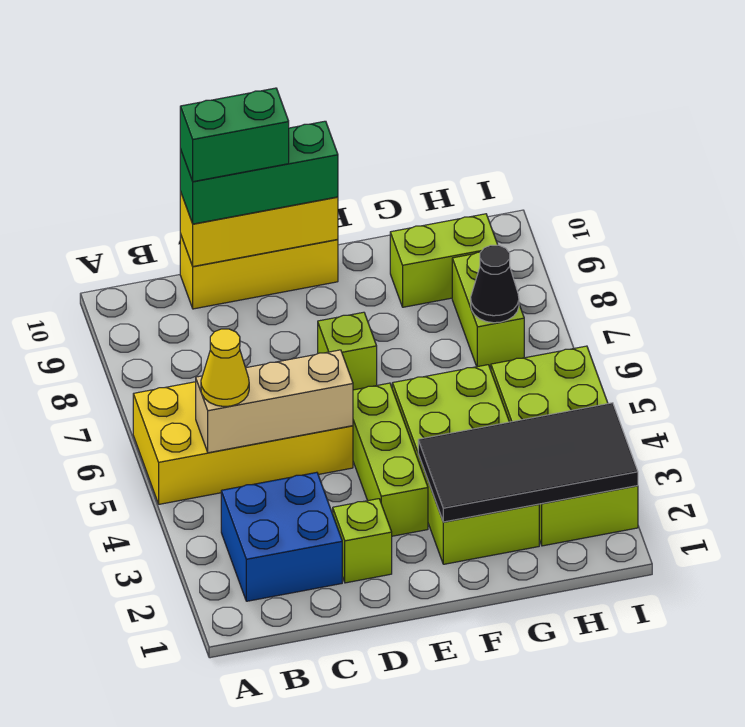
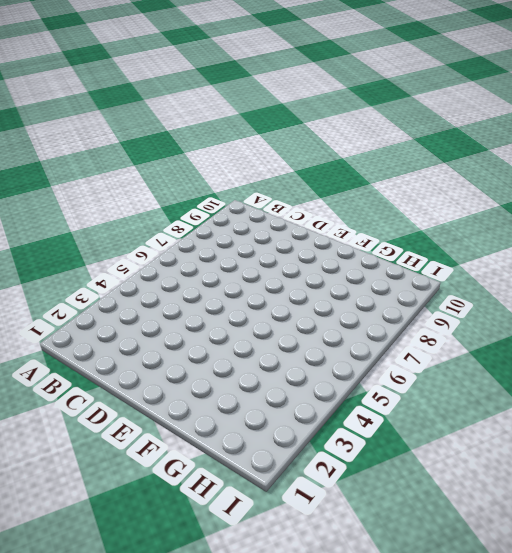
none -> yellow brick A5:D6 level 1
none -> blue brick B2:C3 level 1
none -> yellow brick C10:E10 level 1

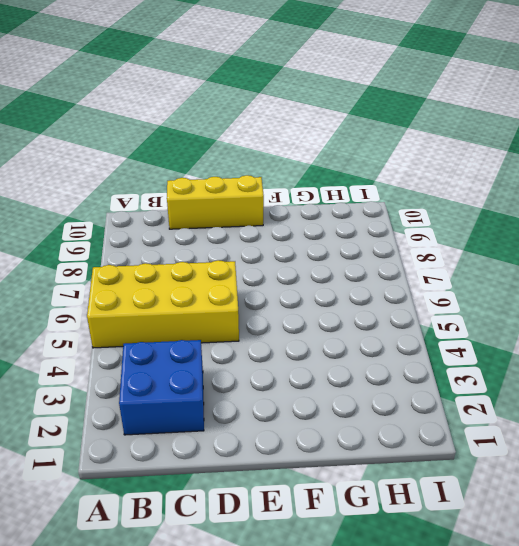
none -> lime brick D2 level 1
none -> lime brick E3:E5 level 1
none -> lime brick E7 level 1

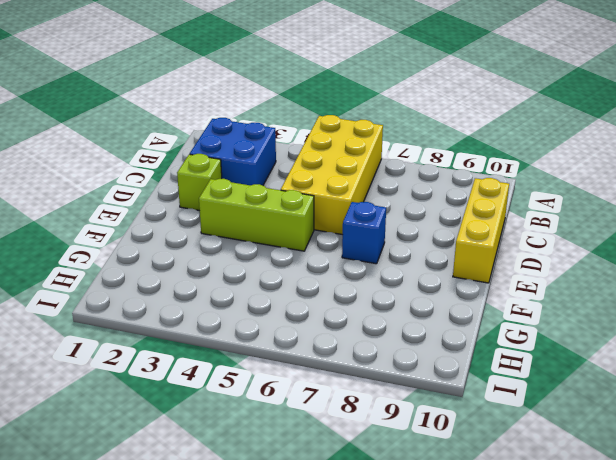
blue brick E7 level 1 -> lime brick E7 level 1
none -> lime brick F2:G5 level 1
none -> lime brick G9:H9 level 1
none -> lime brick H2:I5 level 1

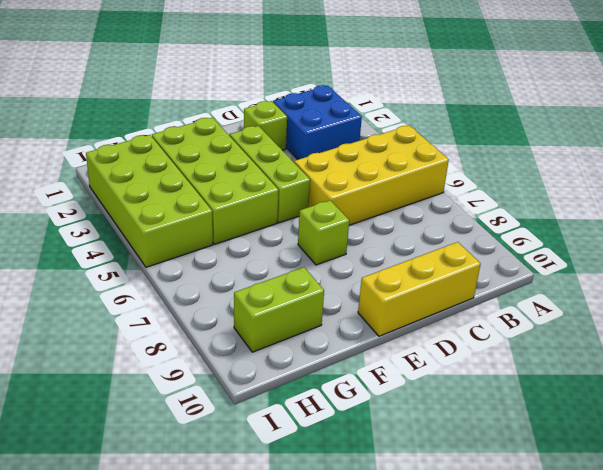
none -> lime brick H7:H8 level 1
none -> tan brick B5:D5 level 2
none -> yellow brick C10:E10 level 2

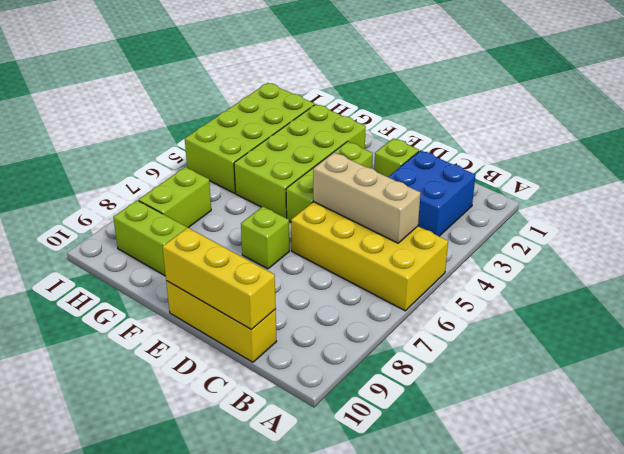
none -> black tile F2:I3 level 2
none -> black cone H7 level 2
none -> yellow cone B5 level 3

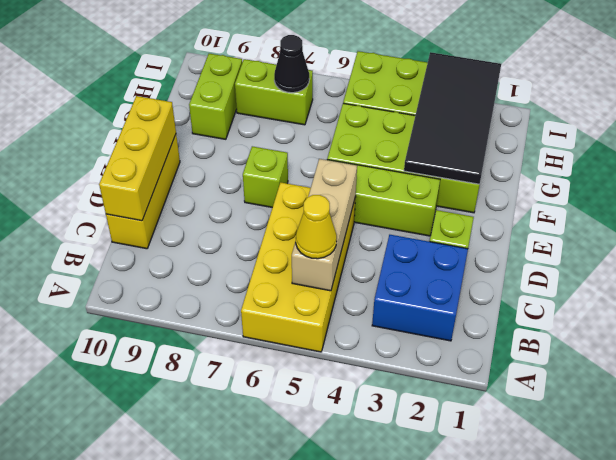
none -> green brick C10:E10 level 3
none -> green brick C10:D10 level 4

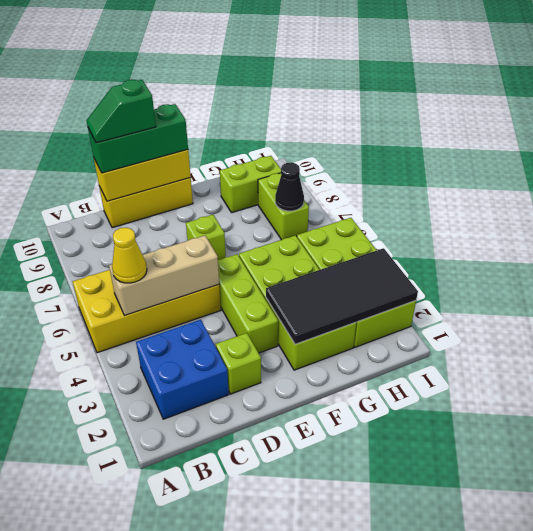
green slope C10:D10 level 4 top D -> green brick C10:D10 level 4

